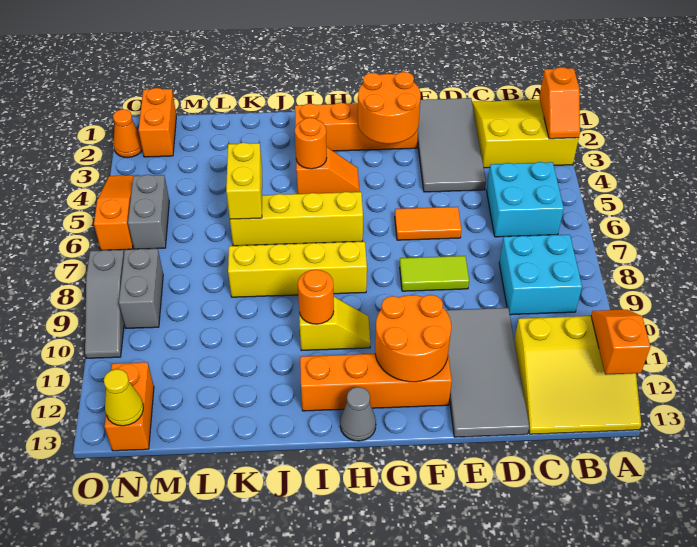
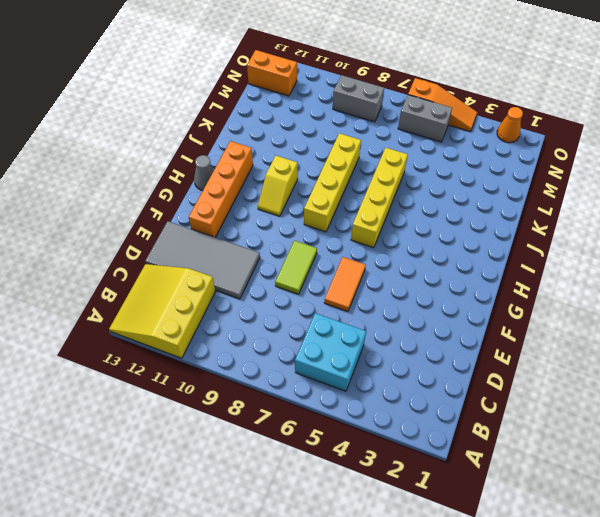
none -> yellow slope A1:C3 level 1 top 3
none -> cyan brick B8:C9 level 1
none -> grey tile D1:E4 level 1
none -> orange brick F2:I2 level 1

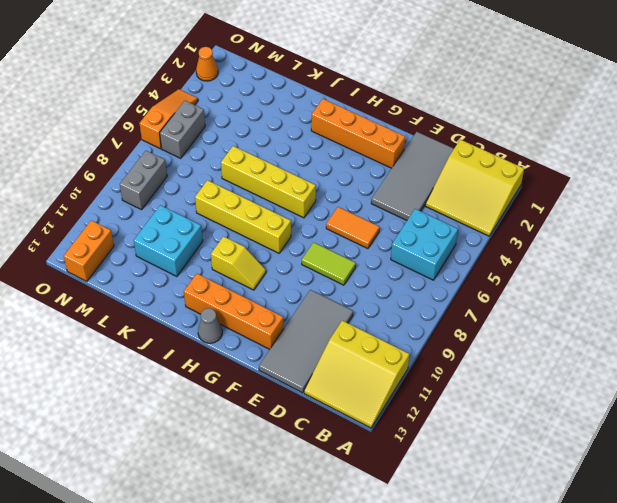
yellow slope A1:C3 level 1 top 1 -> yellow slope A1:C3 level 1 top 3
cyan brick K10:L11 level 1 -> cyan brick B8:C9 level 1
none -> orange slope H4:I4 level 1 top I
none -> orange brick N1:N2 level 1
none -> grey slope O8:O10 level 1 top 8
none -> orange slope A2:A3 level 2 top 2

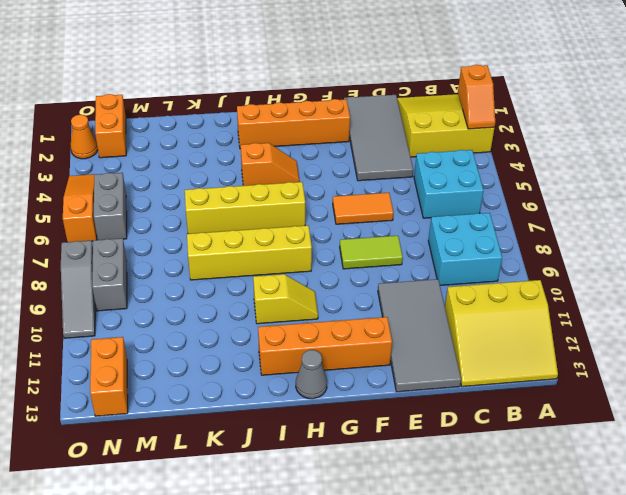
none -> orange slope A11:A12 level 2 top 12
none -> orange round brick F2:G3 level 2
none -> orange round brick F11:G12 level 2
none -> orange round brick I4 level 2

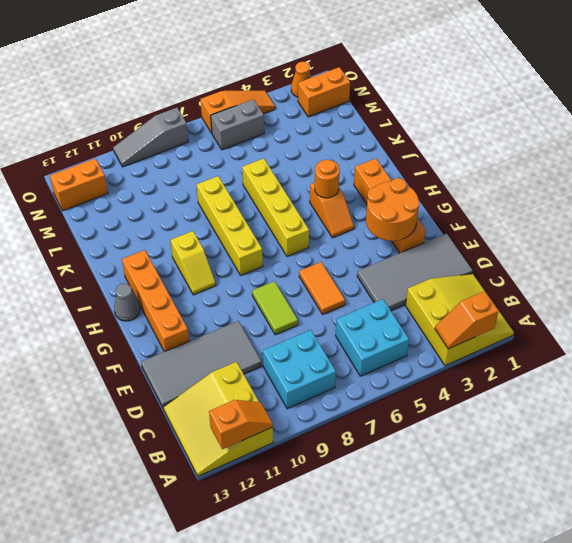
none -> grey brick N8:N9 level 1
none -> orange round brick F11:G12 level 2
none -> orange round brick I10 level 2
none -> yellow brick K5:K6 level 2

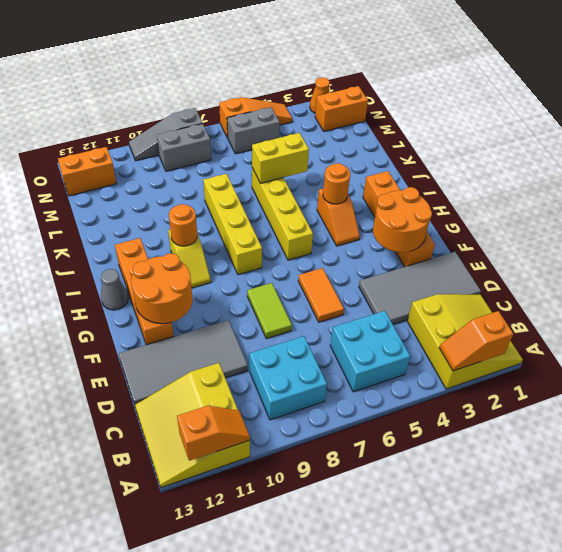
none -> yellow cone N13 level 2

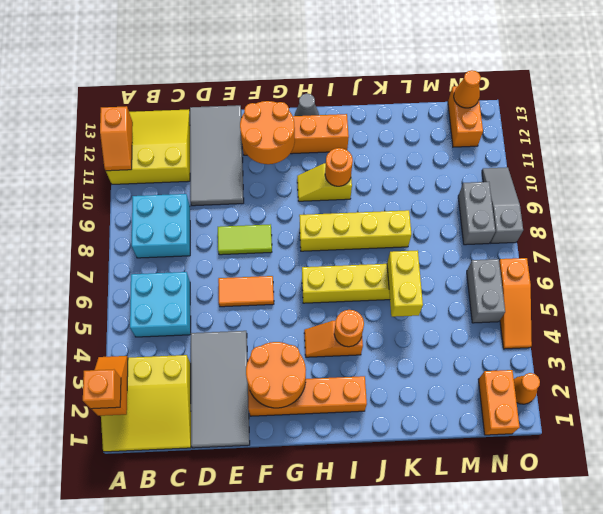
orange brick A2 level 3 -> none
orange cone N13 level 2 -> yellow cone N13 level 2

